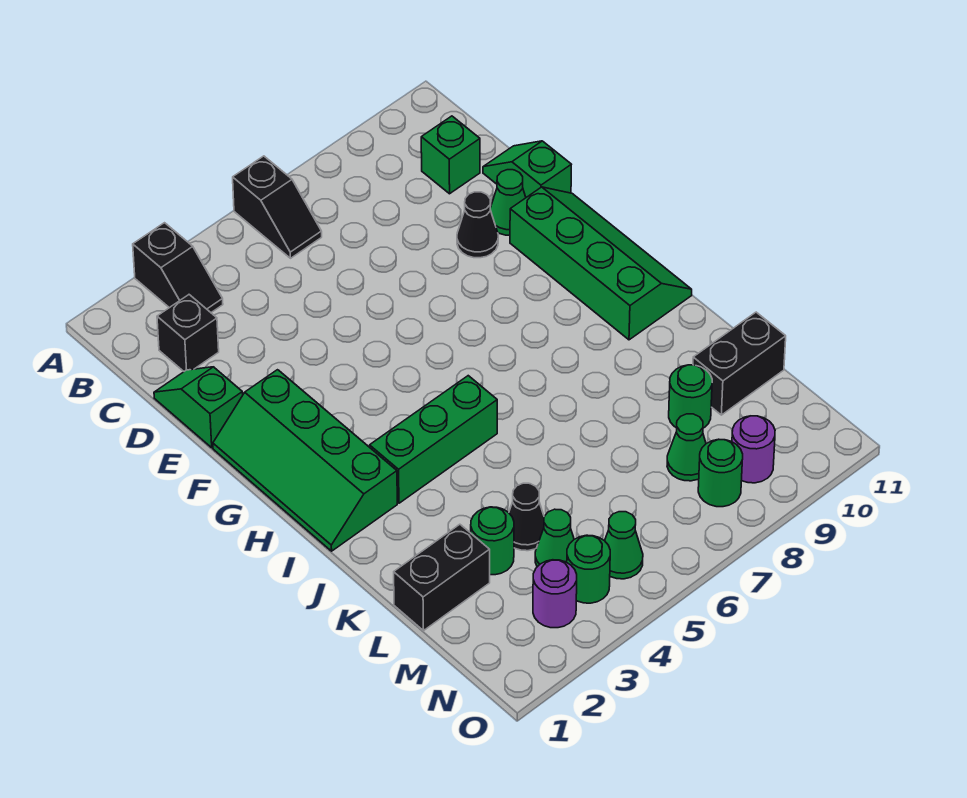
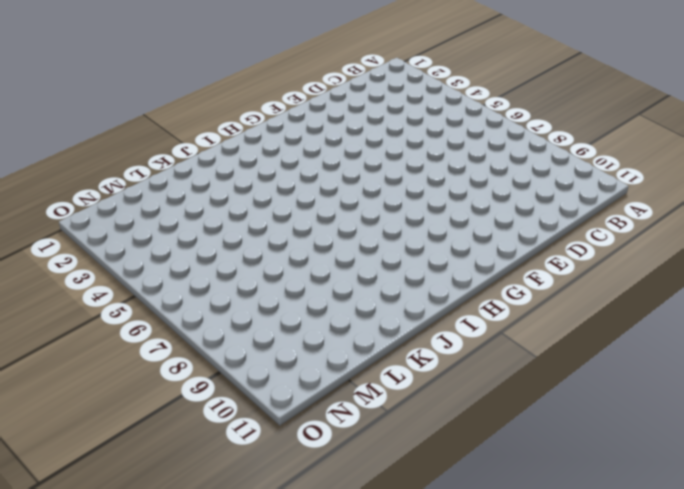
none -> black slope A3:B3 level 1 top A
none -> black slope A6:B6 level 1 top A
none -> black brick C2 level 1

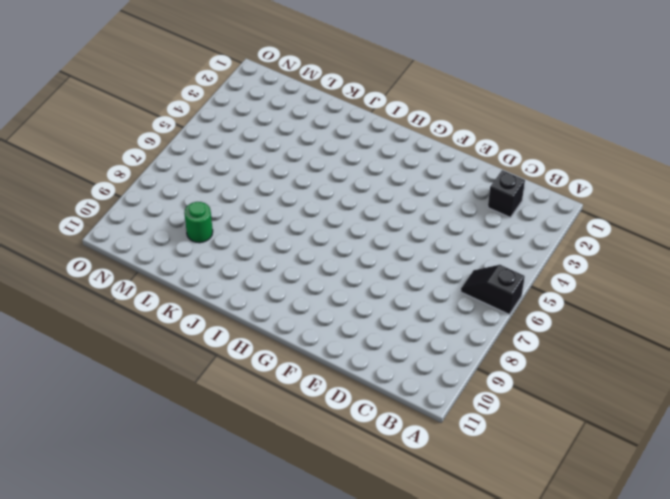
none -> black slope A3:B3 level 1 top A
none -> green brick C10 level 1
none -> green slope D1:E1 level 1 top E

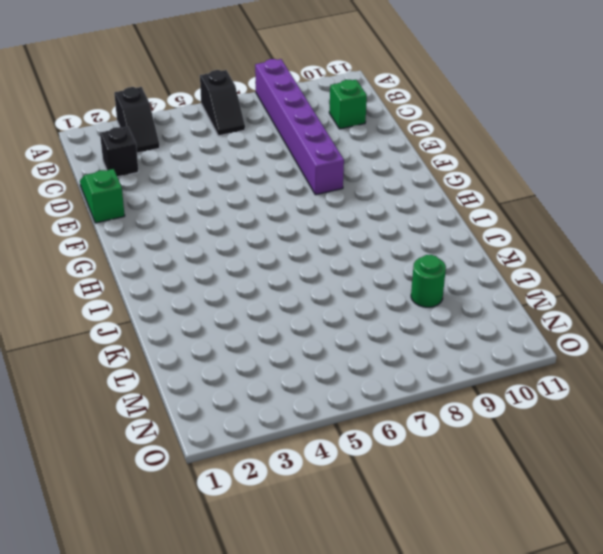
purple brick A8:F8 level 1 -> none
none -> green slope D11:E11 level 1 top E
none -> black cone E9 level 1
none -> green cone E10 level 1

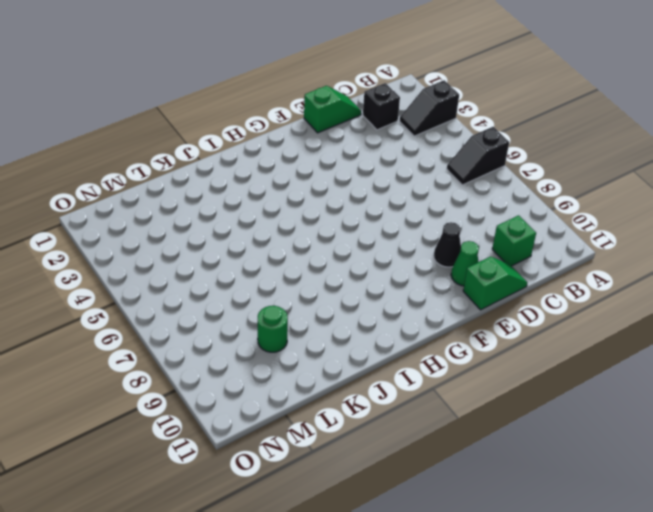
none -> green slope F1:I2 level 1 top 2
none -> green slope F10:I11 level 1 top 10
none -> green brick I3:I5 level 1

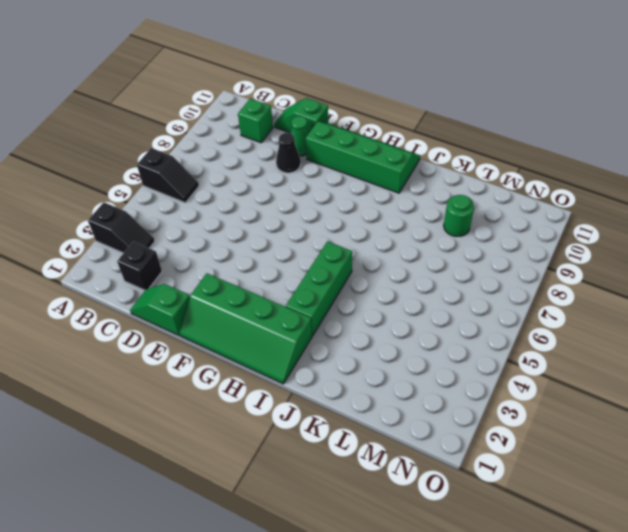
none -> black brick L1:L2 level 1
none -> green round brick L3 level 1
none -> black cone L4 level 1

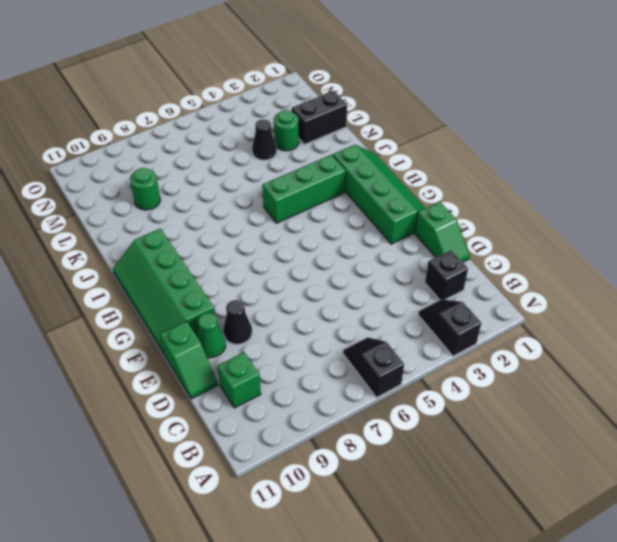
none -> black brick L10:L11 level 1
none -> green cone M4 level 1
none -> green cone M8 level 1

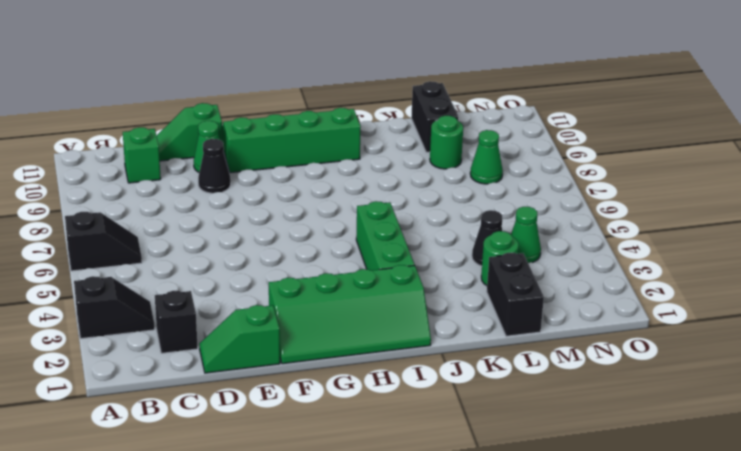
none -> purple round brick N3 level 1
none -> green round brick N4 level 1
none -> green cone N5 level 1

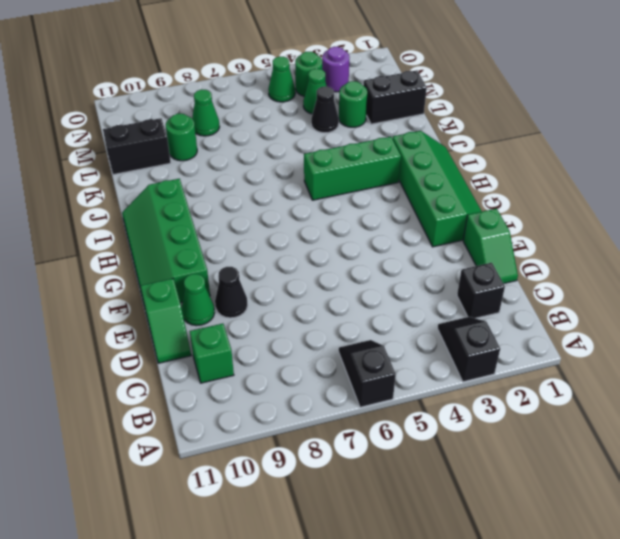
none -> green round brick N8 level 1
none -> purple round brick N9 level 1

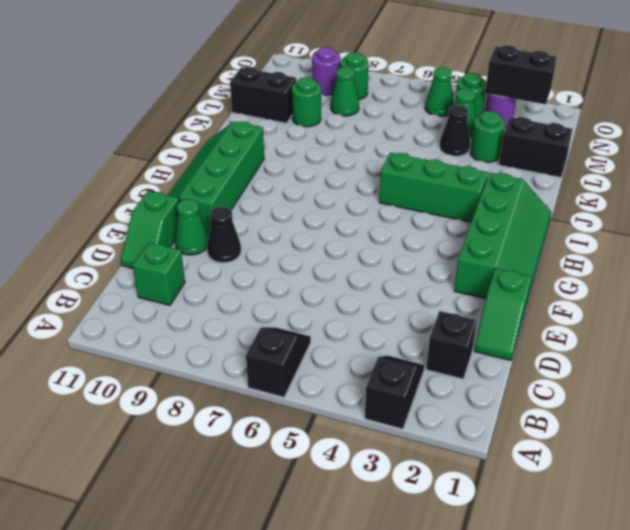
black brick N2:N3 level 2 -> none

